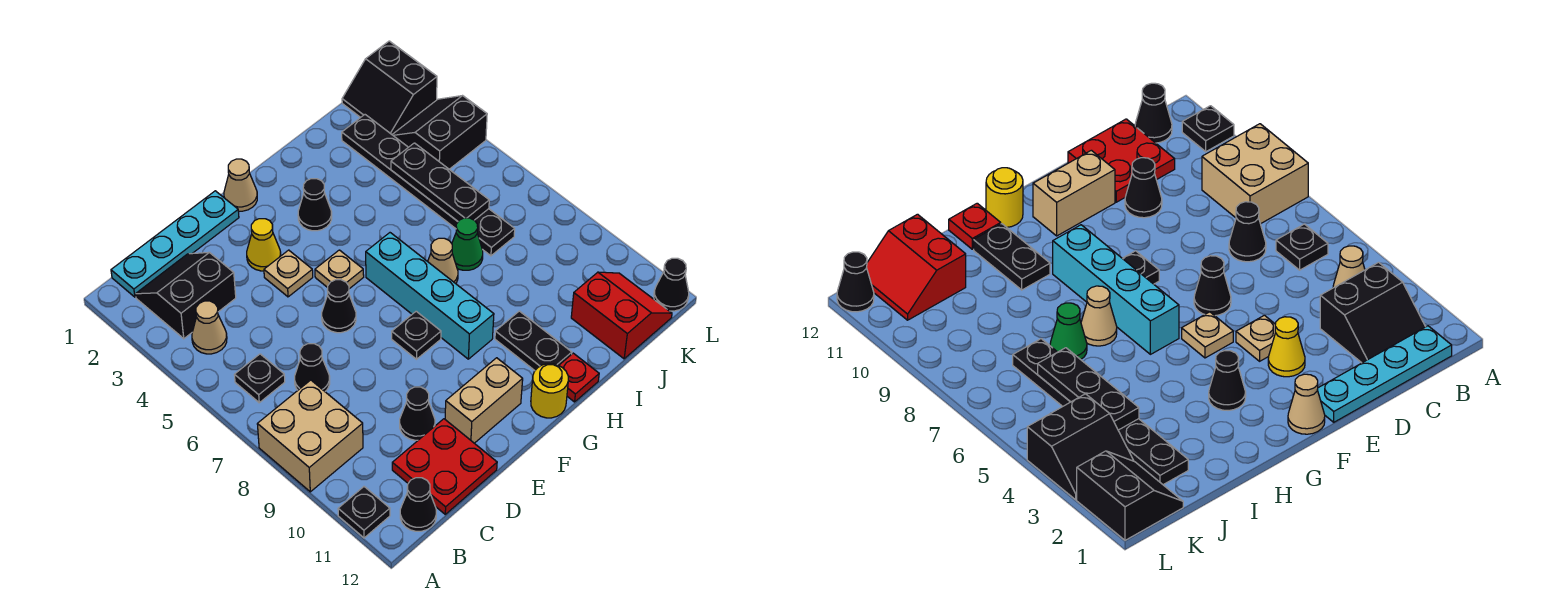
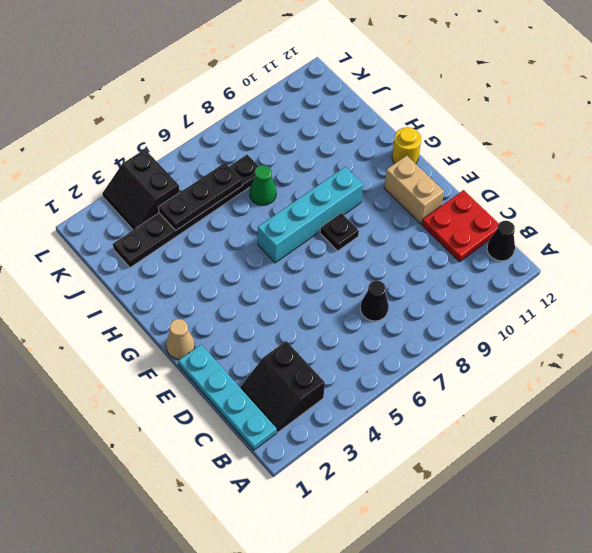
none -> tan brick A8:B9 level 1
none -> black plate A11 level 1
none -> tan cone B4 level 1
none -> black plate B6 level 1

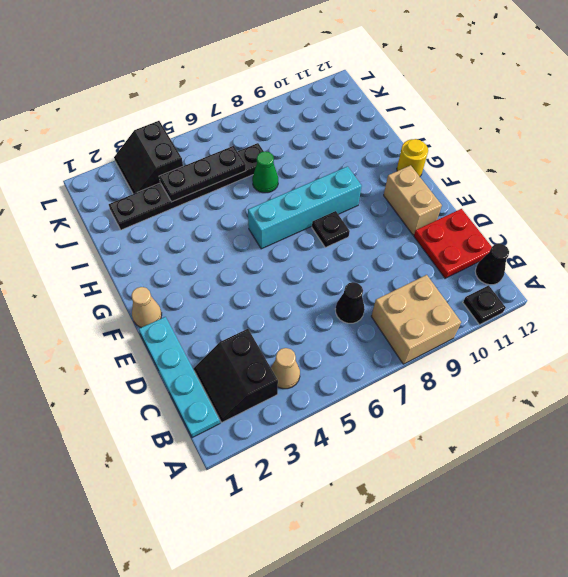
none -> black plate B6 level 1
none -> black cone D10 level 1
none -> yellow cone E3 level 1
none -> tan plate E4 level 1

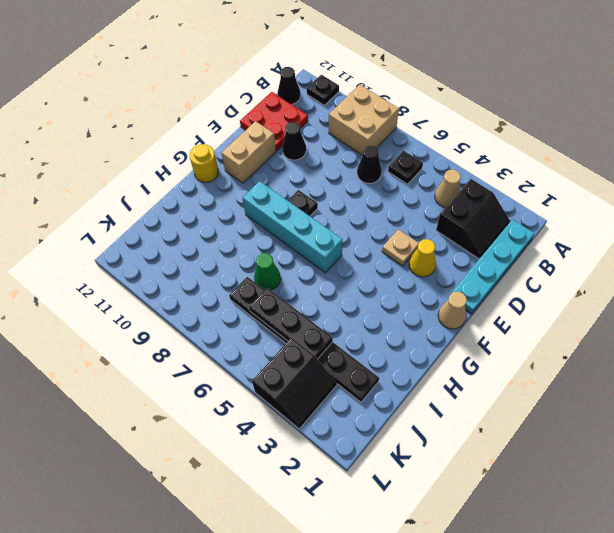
none -> black cone E6 level 1
none -> tan plate F5 level 1
none -> black cone G3 level 1
none -> tan cone H7 level 1

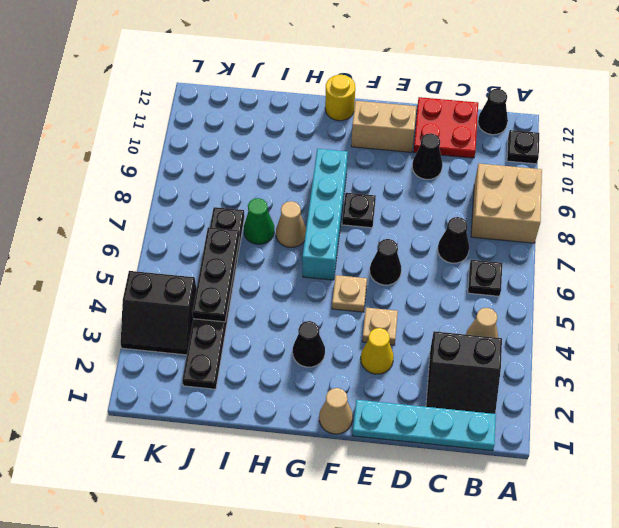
none -> black plate H10:H11 level 1
none -> red plate H12 level 1
none -> red slope J11:K12 level 1 top J
none -> black slope K1:L2 level 1 top L

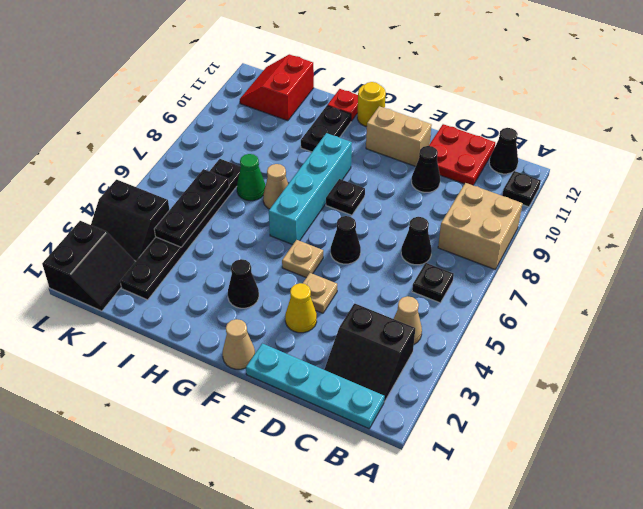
none -> black cone L12 level 1

